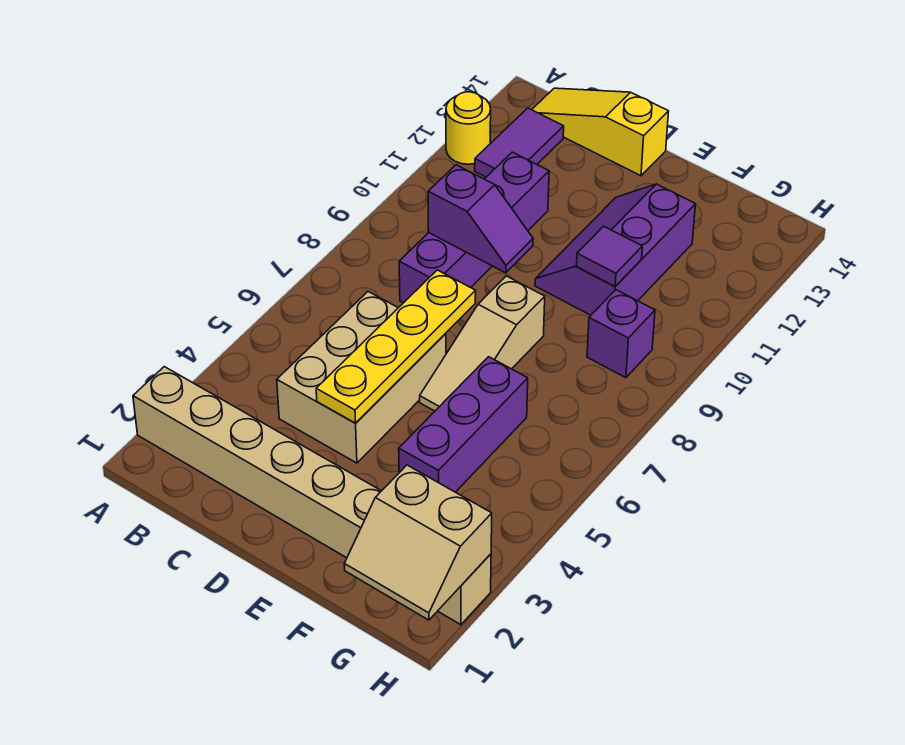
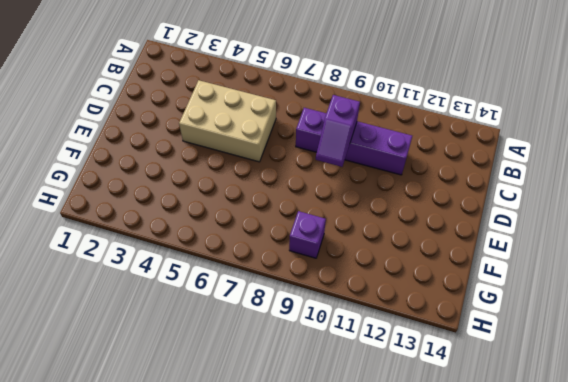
none -> tan brick A2:H2 level 1
none -> yellow round brick A12 level 1
none -> purple tile B12:B13 level 1

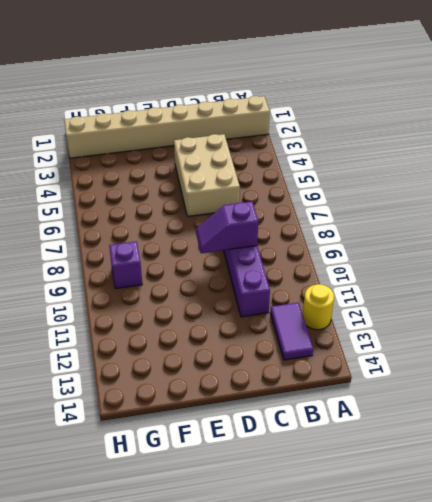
none -> yellow slope B14:D14 level 1 top D
none -> tan slope E6:E8 level 1 top 8
none -> purple slope E10:F12 level 1 top F

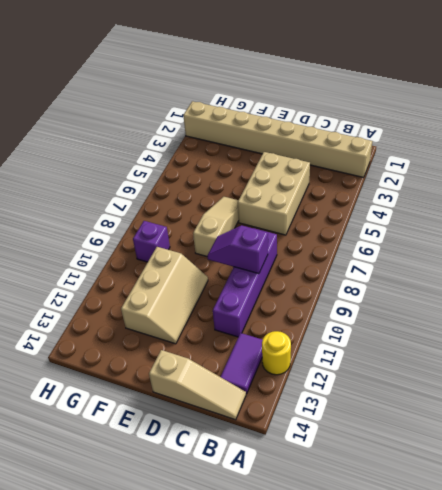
tan slope B14:D14 level 1 top D -> yellow slope B14:D14 level 1 top D
tan slope E10:F12 level 1 top F -> purple slope E10:F12 level 1 top F
none -> purple brick F4:F6 level 1
none -> yellow plate D4:D7 level 2
none -> purple tile F10 level 2

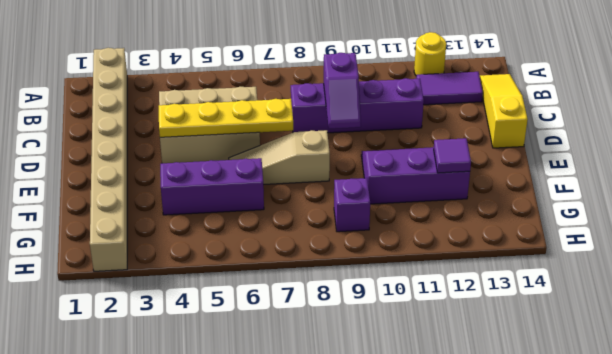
purple tile F12 level 2 -> purple tile F10 level 2
none -> tan slope G1:H2 level 2 top 2

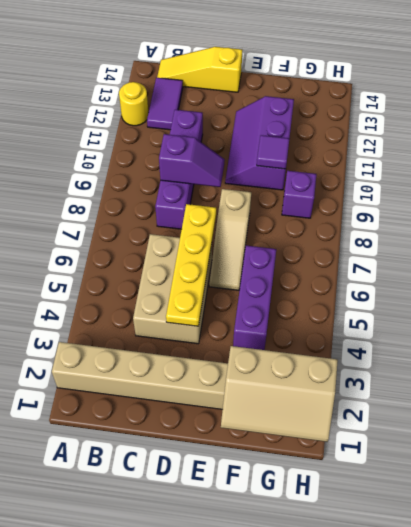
tan slope F1:H2 level 2 top 2 -> tan slope G1:H2 level 2 top 2

